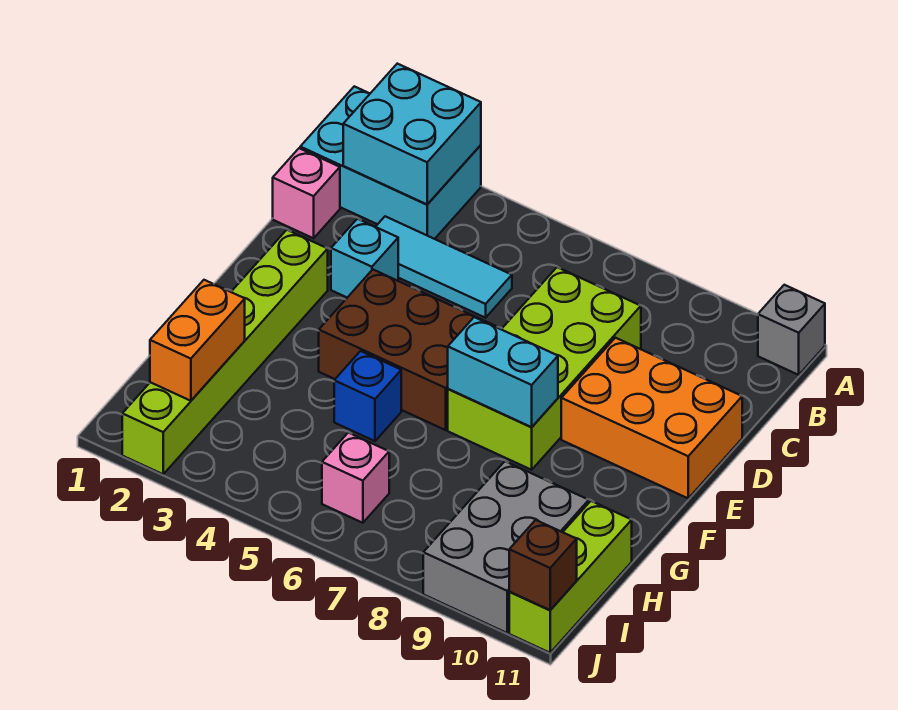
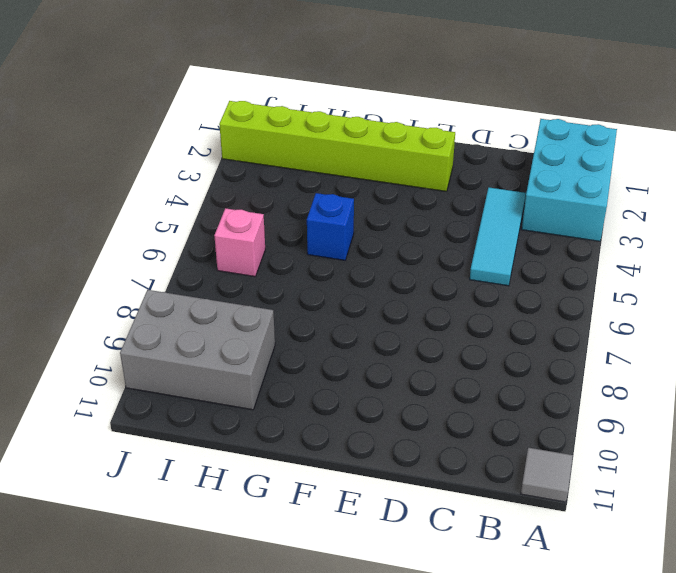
grey tile A11 level 1 -> grey brick A11 level 1
none -> pink brick C1 level 1
none -> lime brick C7:F8 level 1
none -> cyan brick D3 level 1

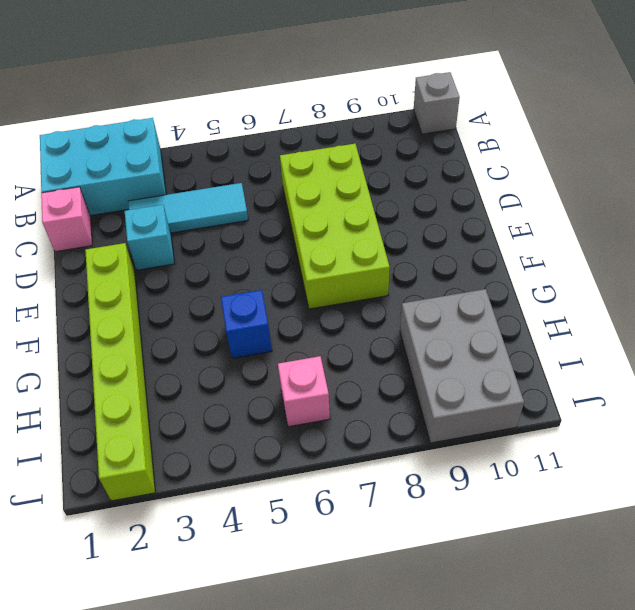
none -> orange brick D9:E11 level 1
none -> brown brick E4:F6 level 1
none -> lime brick H11:J11 level 1

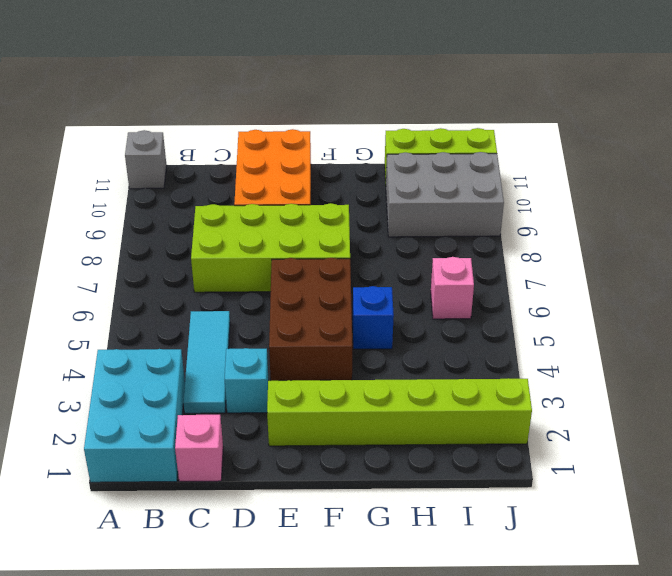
none -> cyan brick A2:B3 level 2
none -> cyan brick F7:F8 level 2
none -> orange brick H2:I2 level 2

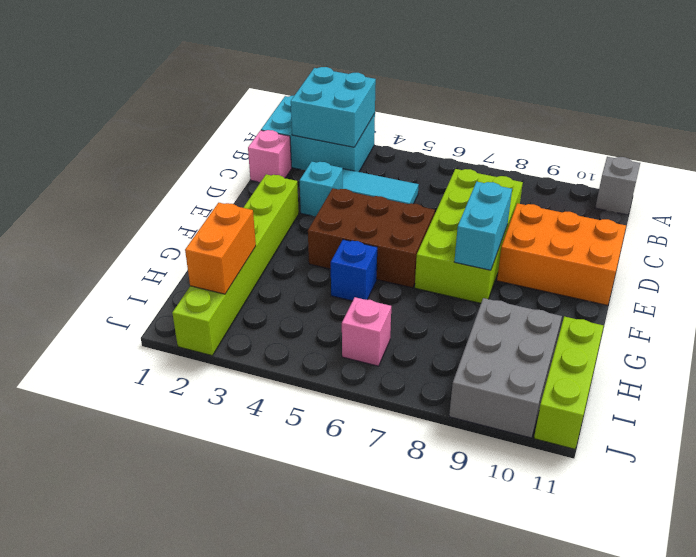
cyan brick E8:F8 level 2 -> cyan brick F7:F8 level 2
none -> brown brick J11 level 2

